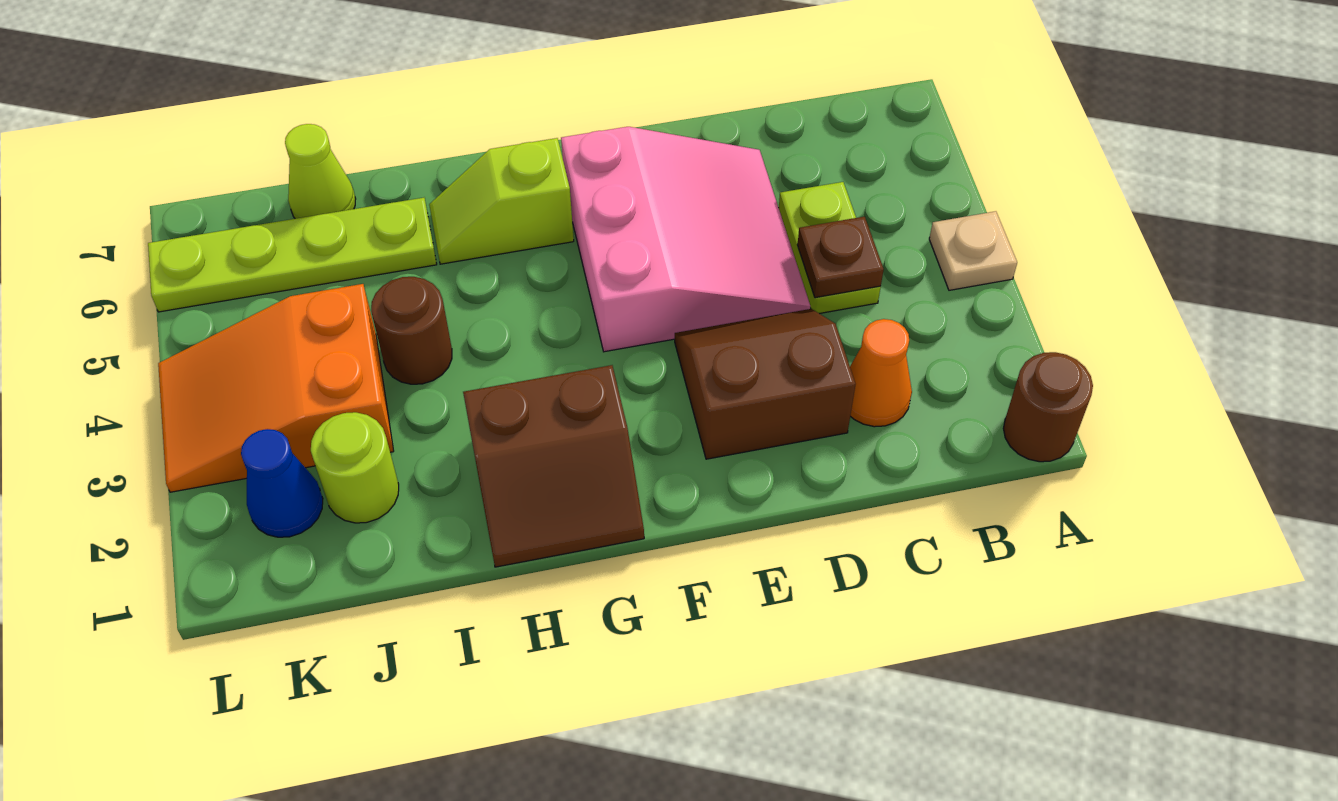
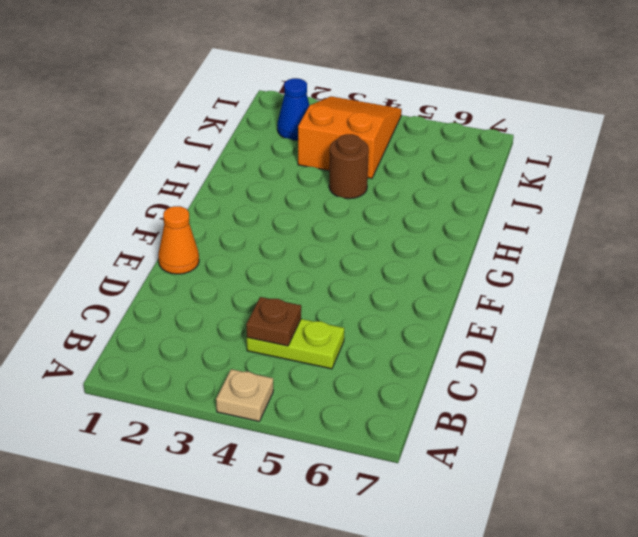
orange cone E1 level 1 -> orange cone C2 level 1
none -> brown round brick A1 level 1
none -> brown slope D2:E3 level 1 top 2
none -> pink slope D4:F6 level 1 top F

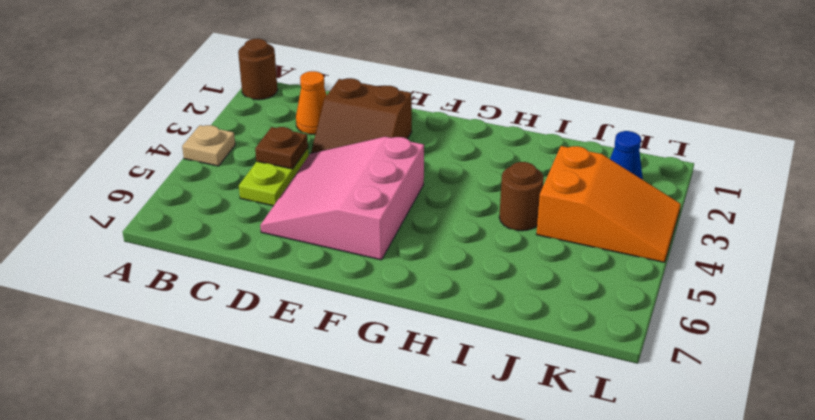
none -> brown slope G1:H2 level 1 top 2
none -> lime slope G6:H6 level 1 top G
none -> lime plate I6:L6 level 1

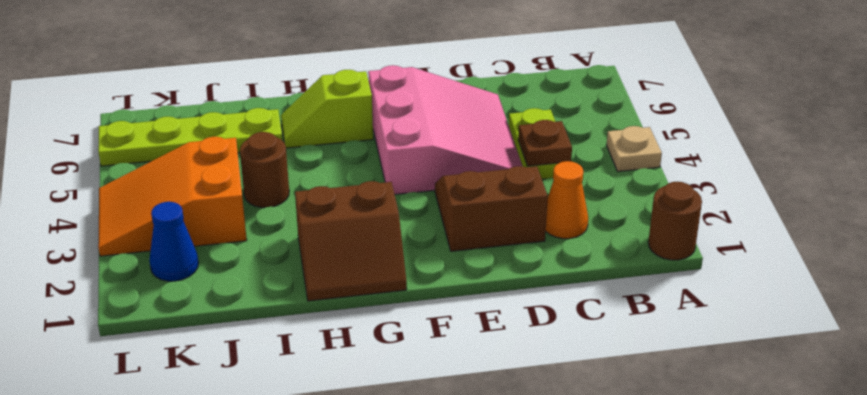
none -> lime round brick J2 level 1
none -> lime cone J7 level 1

